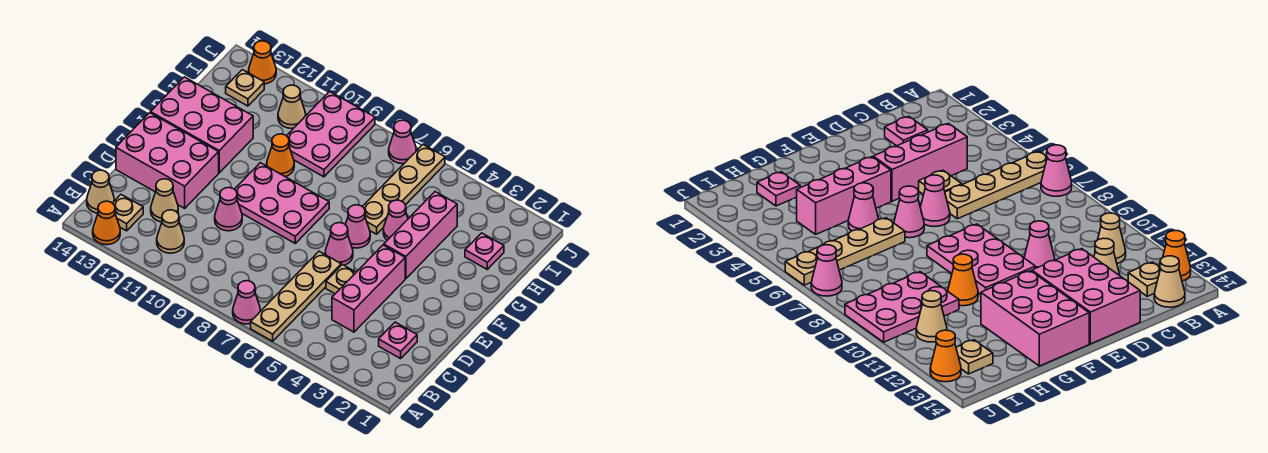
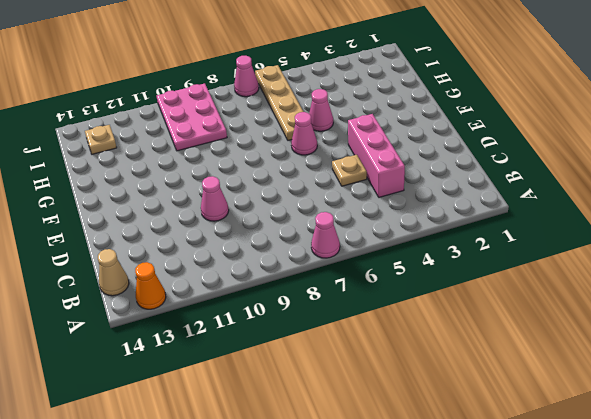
none -> tan plate A6:D6 level 1
none -> tan cone B11 level 1
none -> tan plate B13 level 1

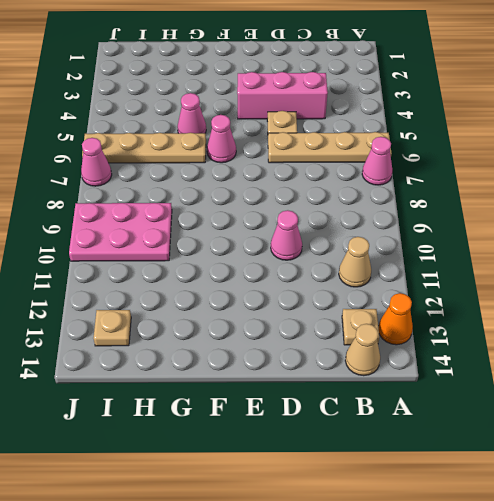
none -> pink plate C2 level 1
none -> tan cone C12 level 1
none -> pink brick D12:E14 level 1

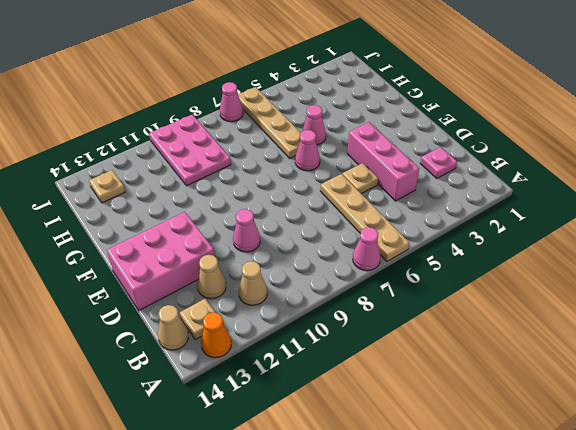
none -> pink cone E6 level 1
none -> pink plate E8:F10 level 1
none -> pink brick F4:H4 level 1

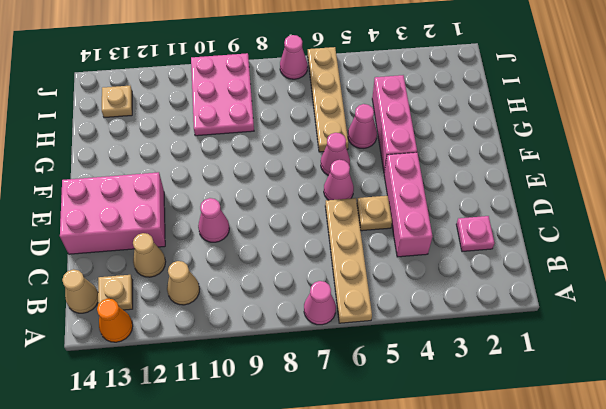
none -> pink plate E8:F10 level 1
none -> pink brick F12:G14 level 1
none -> orange cone G10 level 1

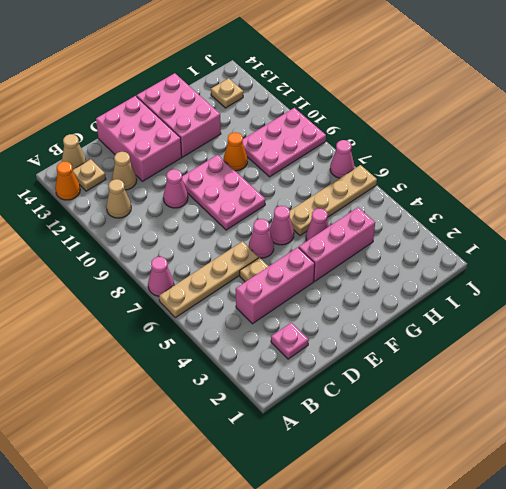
none -> pink plate H2 level 1
none -> tan cone I11 level 1
none -> orange cone J13 level 1

